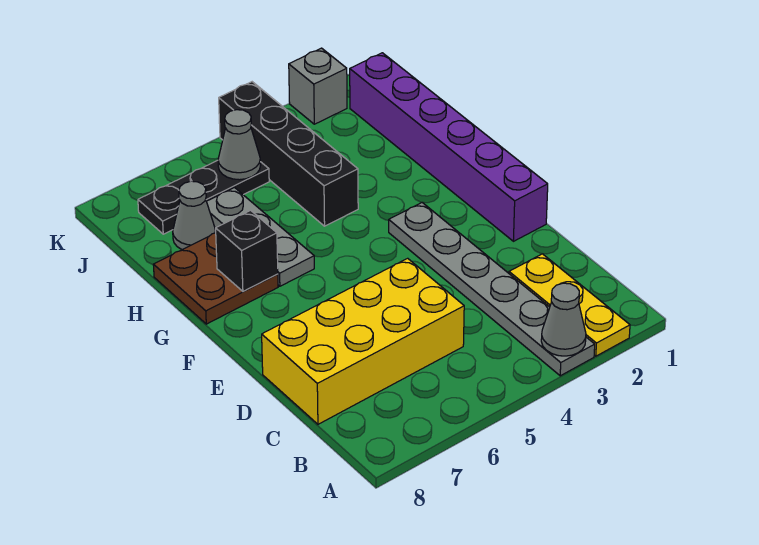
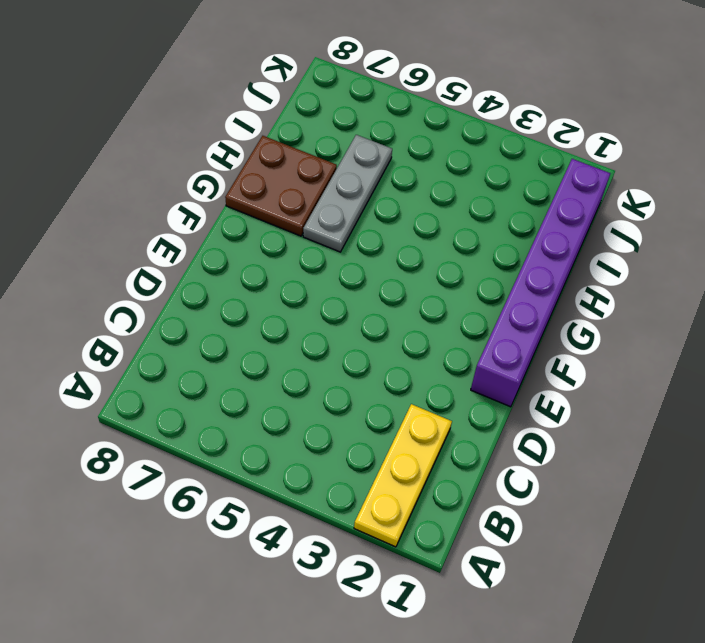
none -> grey plate A3:F3 level 1
none -> yellow brick C5:D8 level 1
none -> black brick H4:K4 level 1

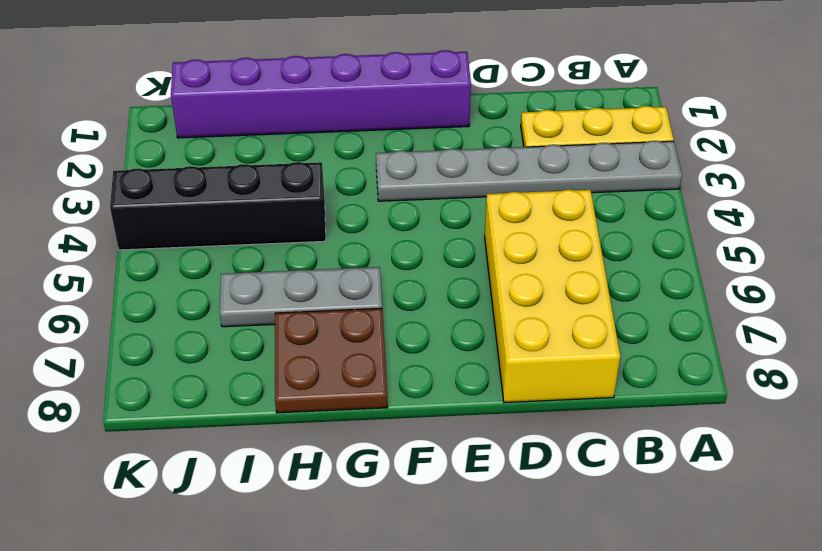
none -> grey cone I7 level 1
none -> black plate J5:J7 level 1
none -> grey brick K2 level 1

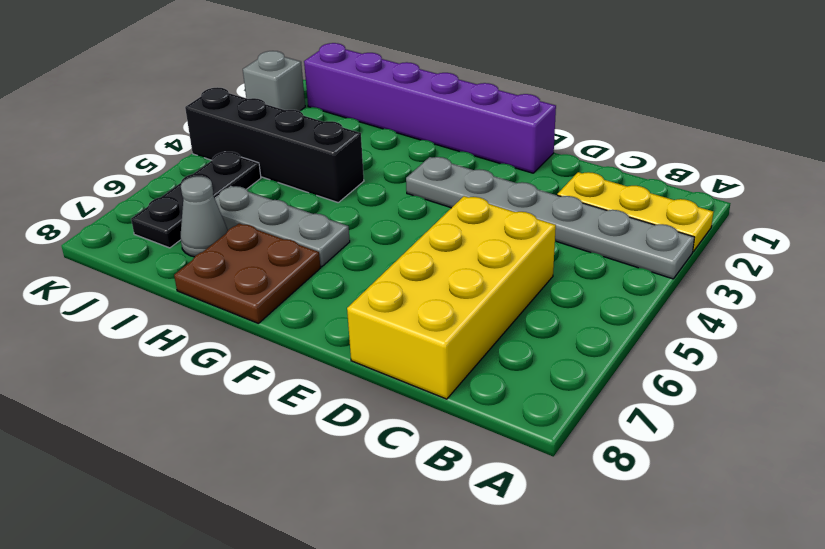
none -> grey cone A3 level 2
none -> black brick G7 level 2
none -> grey cone J5 level 2

